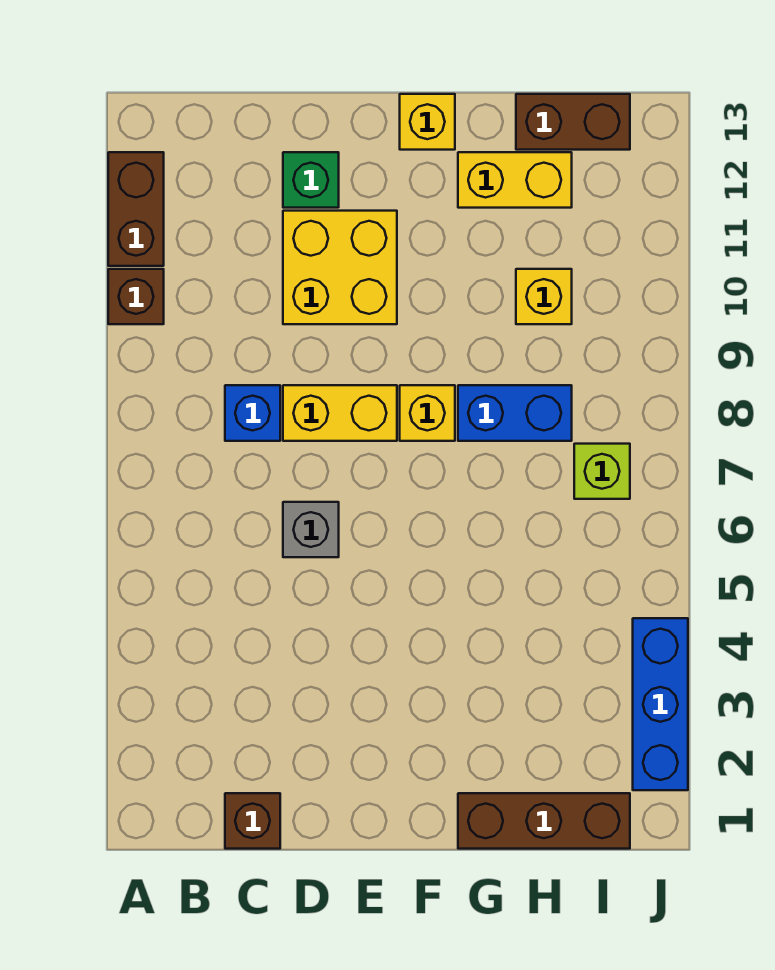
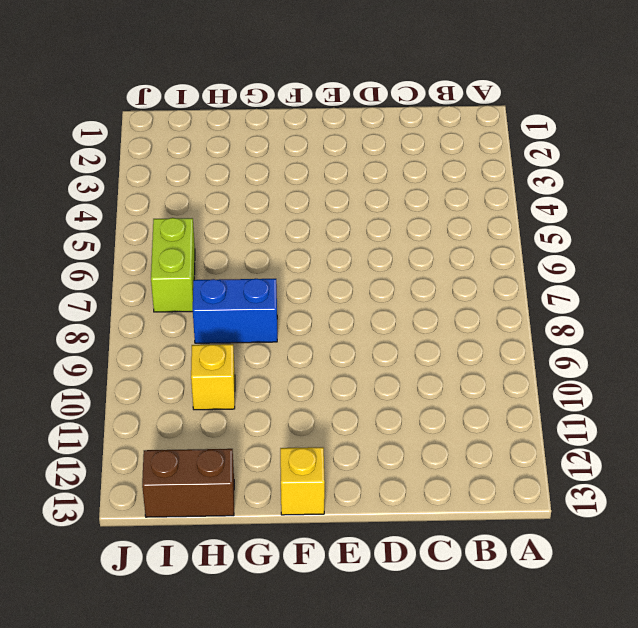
lime brick I6:I7 level 1 -> lime brick I7 level 1
none -> brown brick A10 level 1
none -> brown brick A11:A12 level 1
none -> brown brick C1 level 1

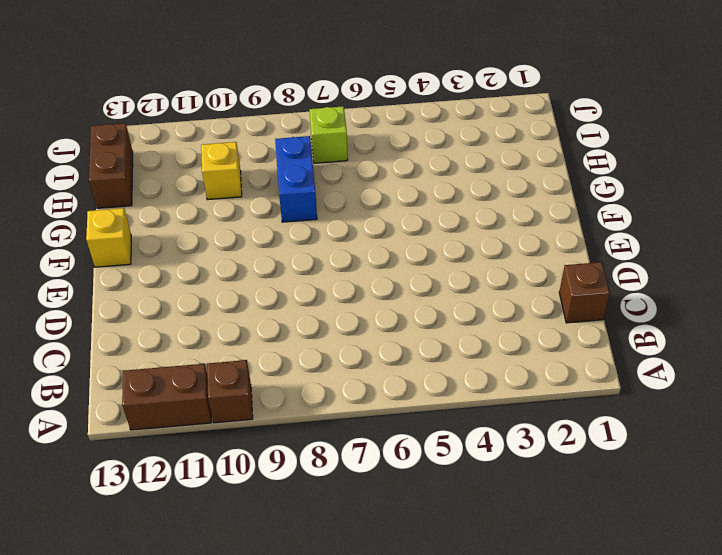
none -> blue brick C8 level 1
none -> grey brick D6 level 1
none -> yellow brick D8:E8 level 1

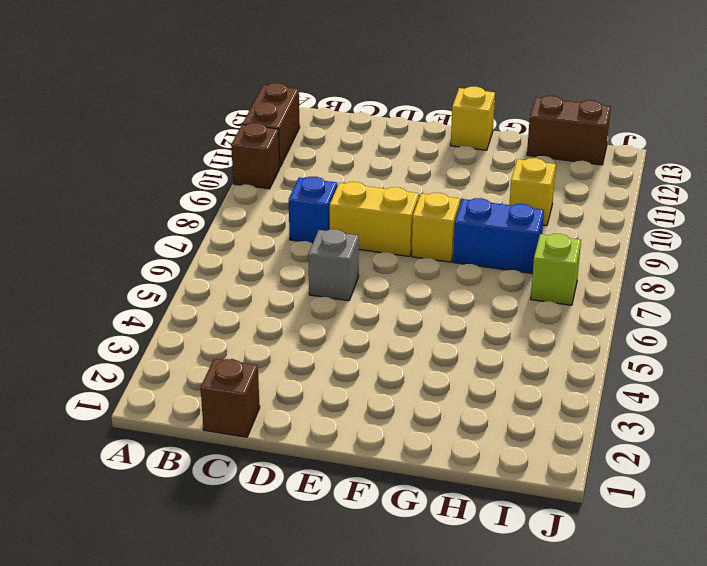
none -> yellow brick D10:E11 level 1
none -> green brick D12 level 1
none -> brown brick G1:I1 level 1

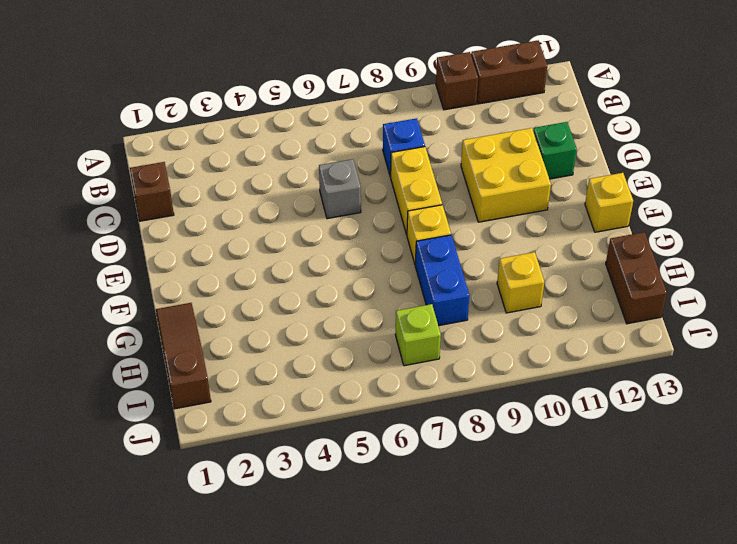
brown slope G1:I1 level 1 top I -> brown brick G1:I1 level 1
none -> yellow brick G12:H12 level 1
none -> blue brick J2:J4 level 1

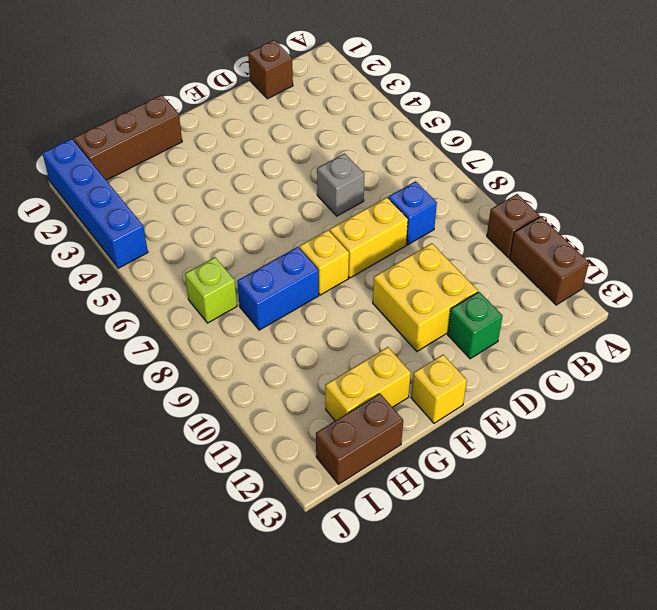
blue brick J1:J4 level 1 -> blue brick J2:J4 level 1
none -> yellow brick H10 level 1

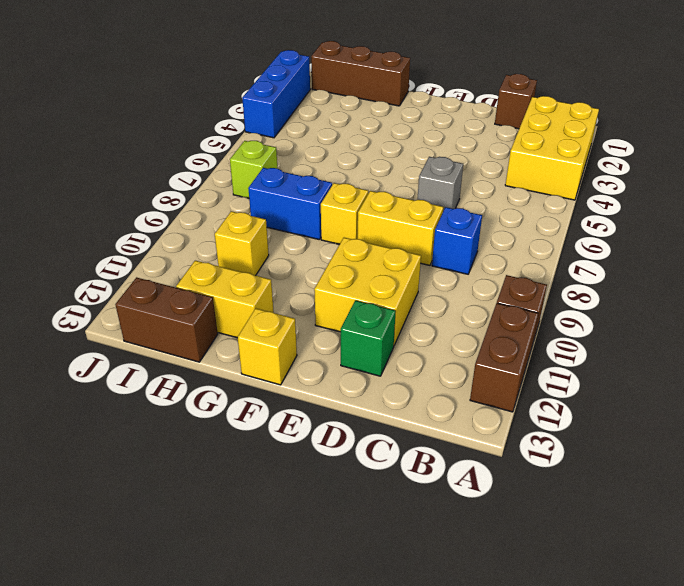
yellow brick A2:B4 level 1 -> none

